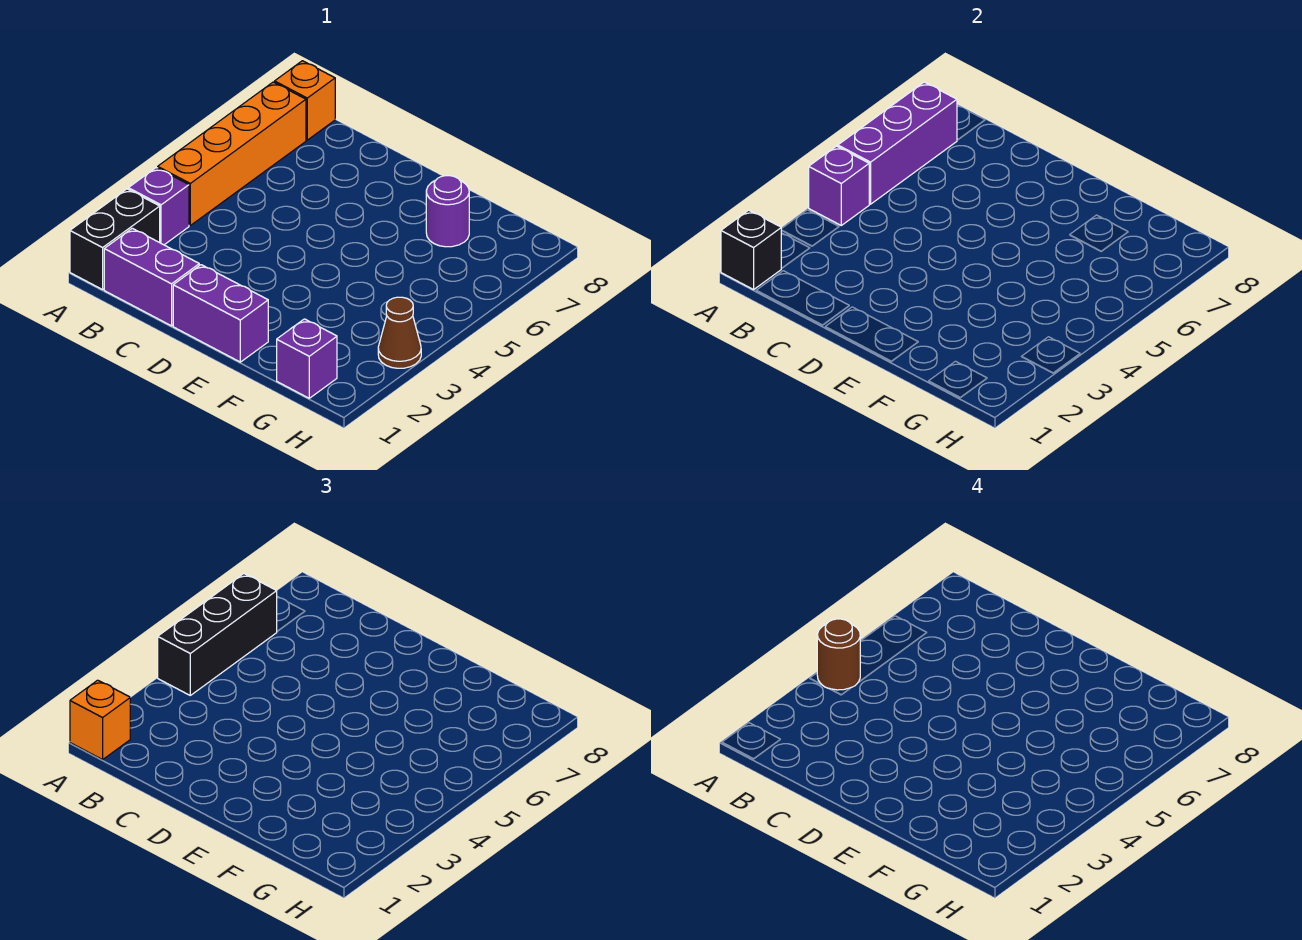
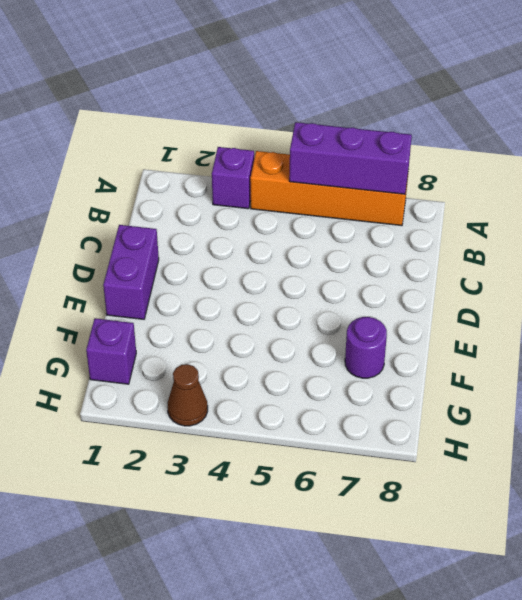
none -> black brick A1:A2 level 1
none -> orange brick A8 level 1
none -> purple brick B1:C1 level 1

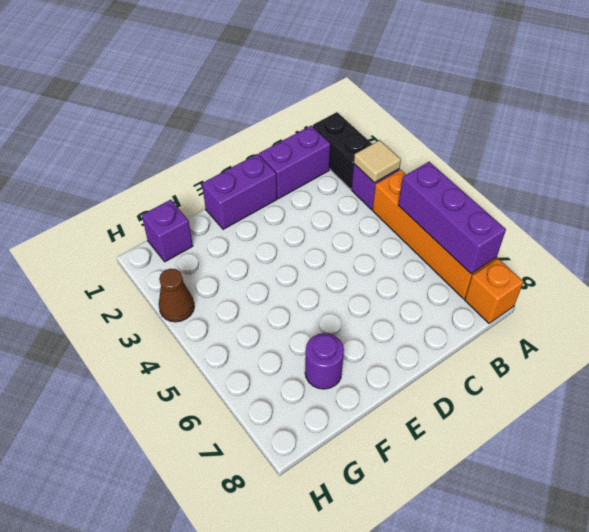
tan tile A3 level 2 -> none
none -> black brick A1 level 2
none -> purple brick A4 level 2
none -> orange brick A1 level 3

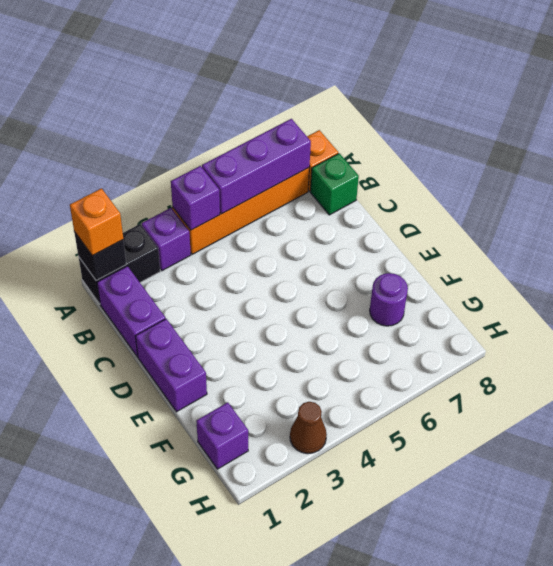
green brick B8 level 1 -> none
none -> black brick A4:A6 level 3
none -> brown round brick A4 level 4

